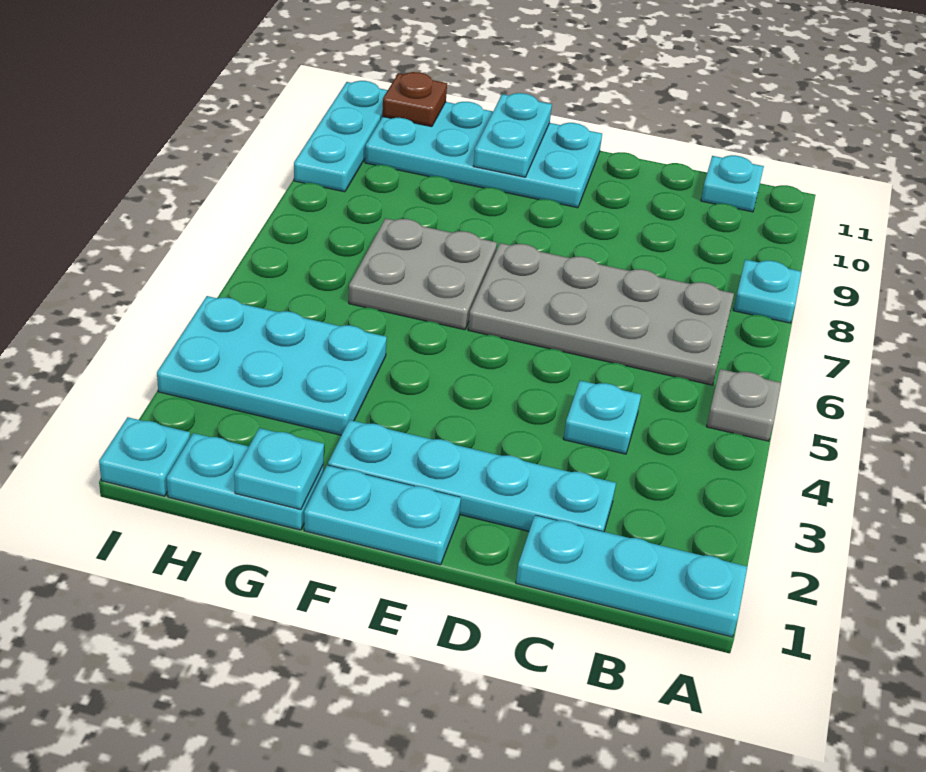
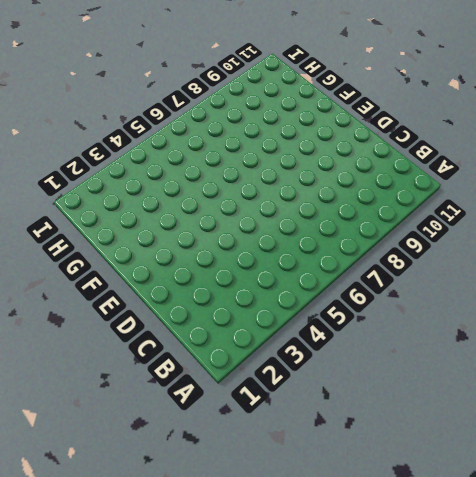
none -> cyan plate A1:C1 level 1
none -> grey plate A5 level 1
none -> cyan plate A8 level 1

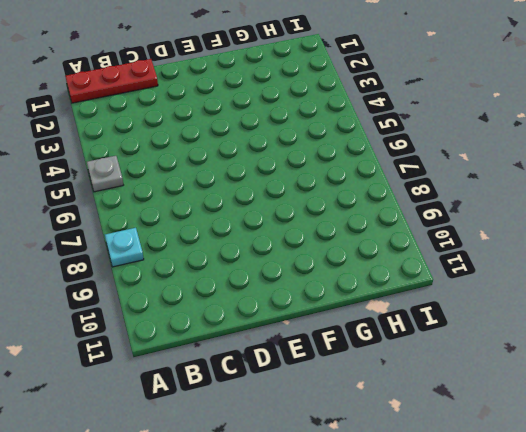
red plate A1:C1 level 1 -> cyan plate A1:C1 level 1
none -> grey plate B6:E7 level 1
none -> cyan plate B11 level 1
none -> cyan plate C2:F2 level 1

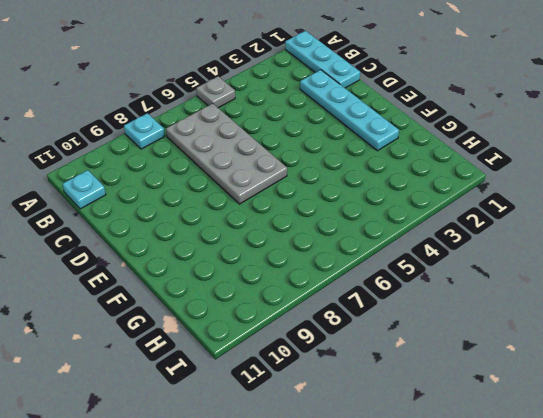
none -> cyan plate C4 level 1
none -> cyan plate E1:F1 level 1
none -> cyan plate E10:H11 level 1

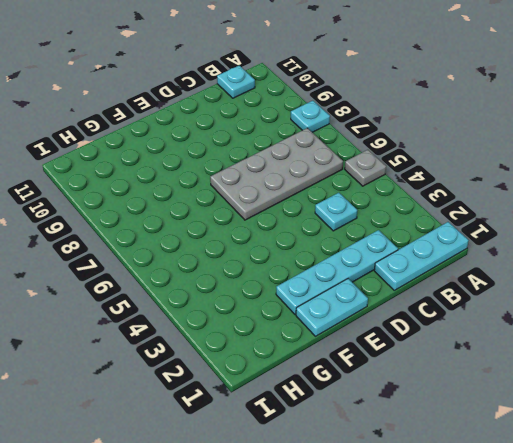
none -> cyan plate E10:H11 level 1
none -> grey plate F6:G7 level 1
none -> cyan plate G1:H1 level 1

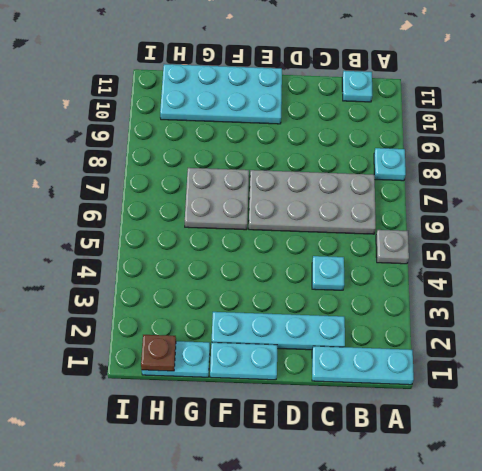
brown plate H1 level 2 -> brown plate H11 level 2
none -> cyan plate G3:I4 level 1
none -> cyan plate I1 level 1
none -> cyan plate I9:I11 level 1

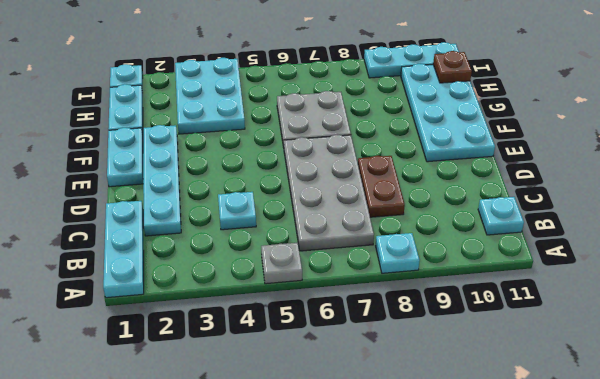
brown plate C8:D8 level 1 -> none
none -> cyan plate F10:F11 level 2
none -> cyan plate G1 level 2

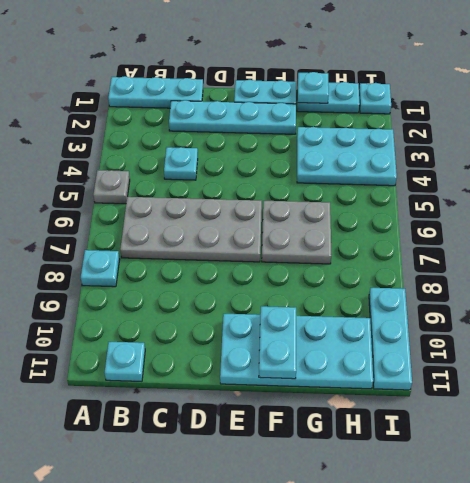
none -> brown plate H11 level 2

